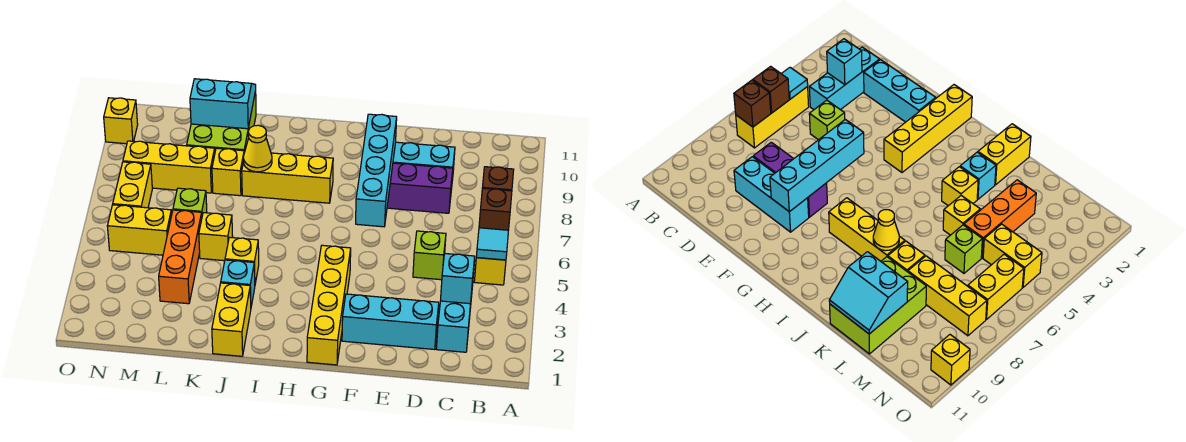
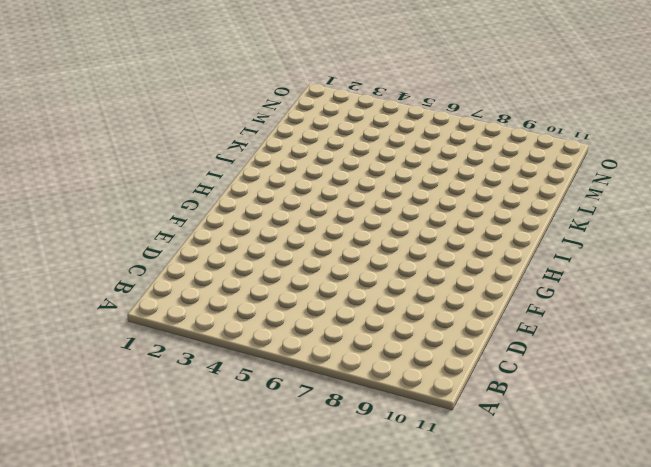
none -> yellow brick B5:B7 level 1
none -> cyan brick C2:C4 level 1
none -> cyan brick D2:F2 level 1

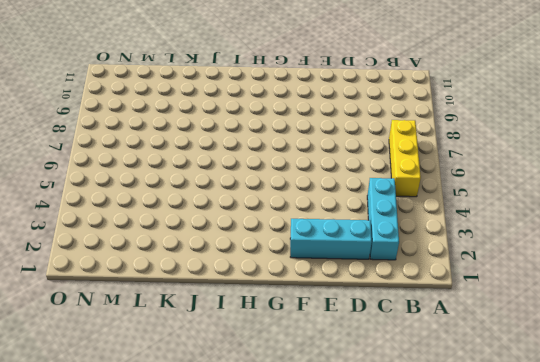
none -> lime brick D5 level 1
none -> purple brick D8:F8 level 1
none -> cyan brick D9:F9 level 1

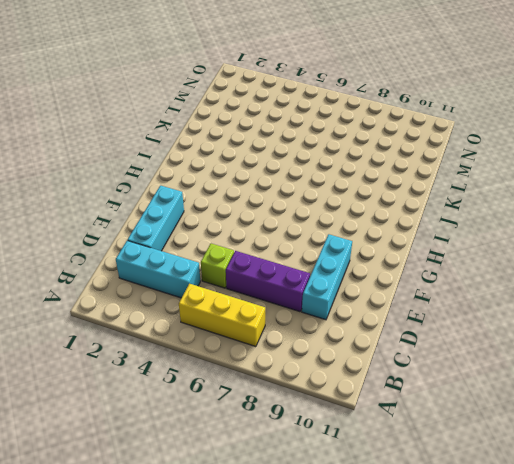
purple brick D6:D8 level 1 -> purple brick D8:F8 level 1
none -> yellow brick G1:G4 level 1
none -> yellow brick H8:J8 level 1
none -> yellow brick J1:J2 level 1

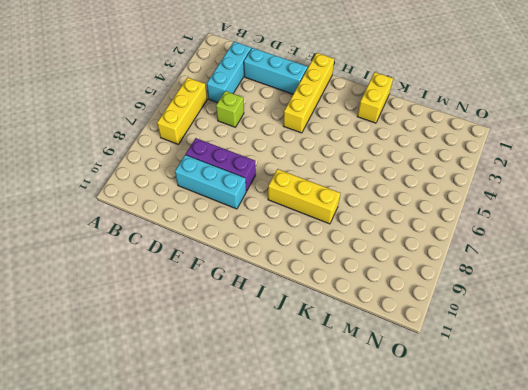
none -> cyan brick J3 level 1
none -> yellow brick J4 level 1
none -> yellow brick K5 level 1

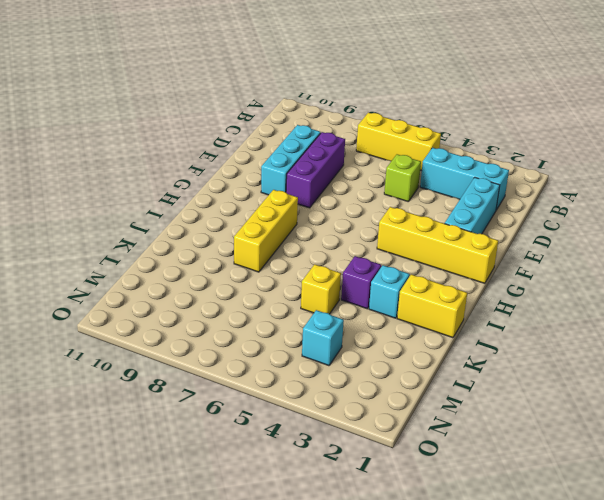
purple brick J4 level 1 -> yellow brick J4 level 1
cyan brick M4 level 1 -> cyan brick C3 level 2
none -> yellow brick K8 level 1
none -> lime brick K9:L11 level 1
none -> orange brick L3:L5 level 1

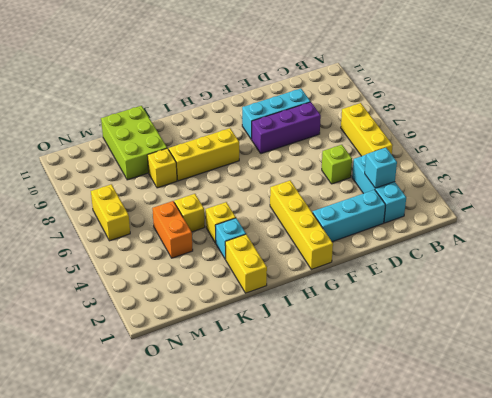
orange brick L4:L5 level 1 -> orange brick L3:L5 level 1
none -> lime brick L6 level 1
none -> yellow brick L8:N8 level 1
none -> yellow brick M5:N5 level 1

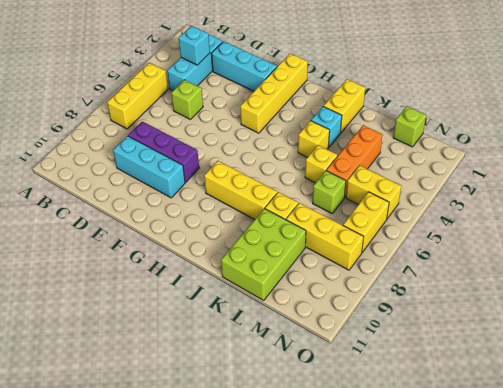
lime brick M1 level 1 -> none
none -> yellow brick O10 level 1
none -> cyan tile B5 level 2
none -> brown brick B6 level 2

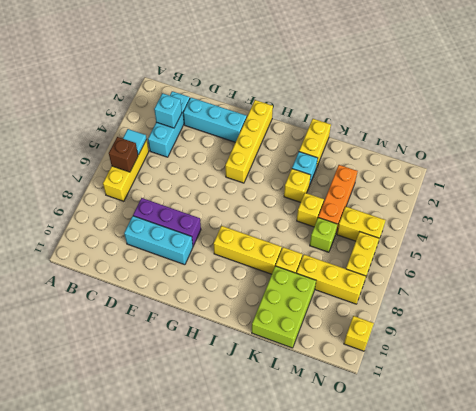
none -> lime brick D5 level 1
none -> brown brick B7 level 2
none -> cyan brick F6:F9 level 2

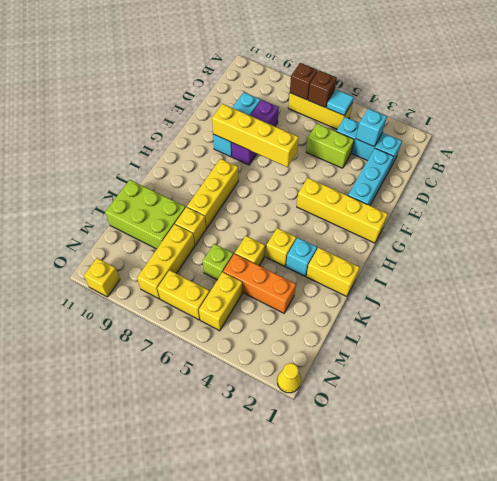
lime brick D4:D5 level 1 -> lime brick D5 level 1
yellow brick F6:F9 level 2 -> cyan brick F6:F9 level 2
yellow cone O1 level 1 -> yellow cone J8 level 2
none -> cyan slope K10:L11 level 2 top 10

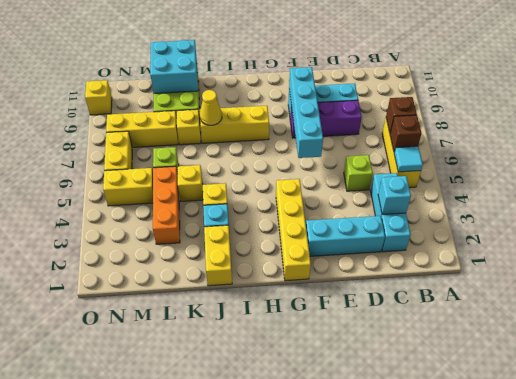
cyan brick K10:L11 level 2 -> cyan slope K10:L11 level 2 top 10

